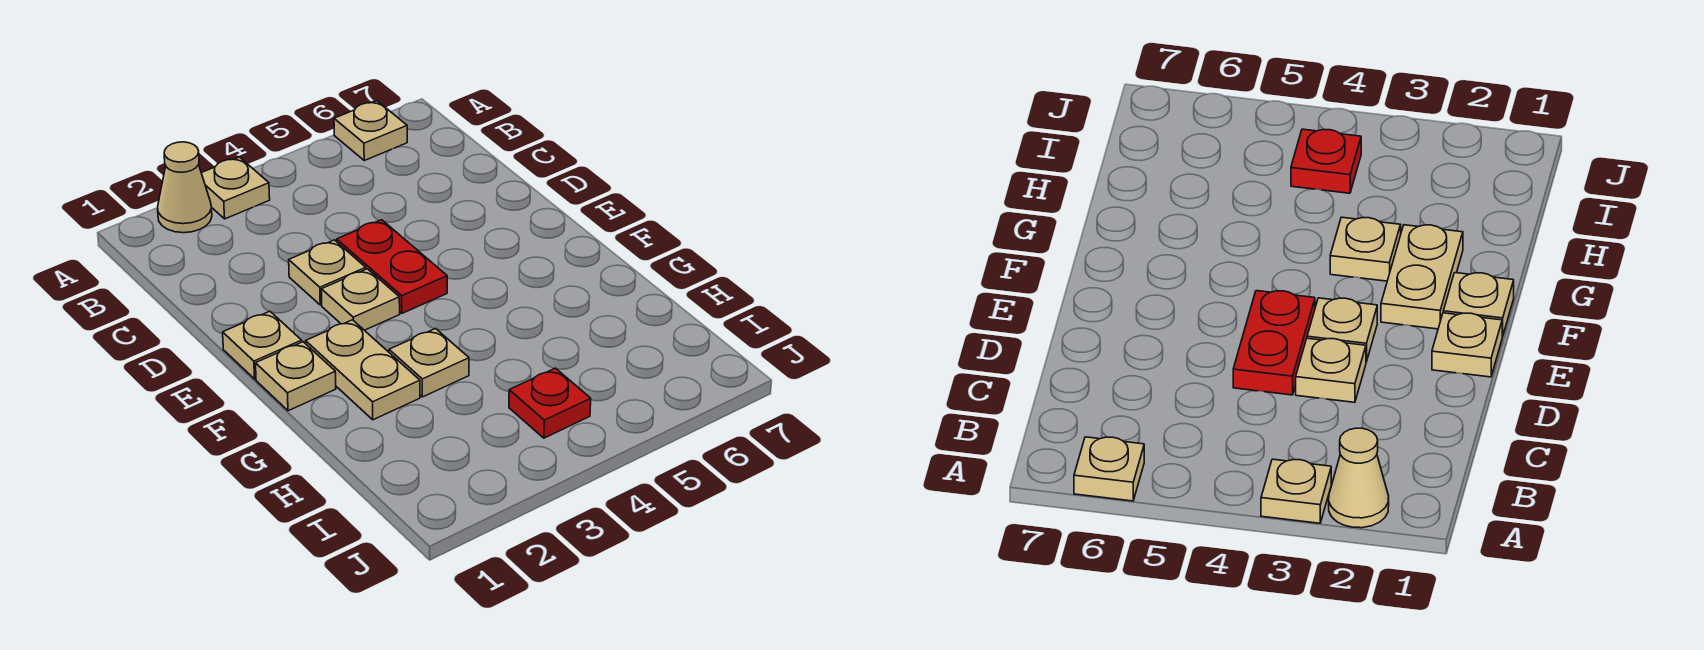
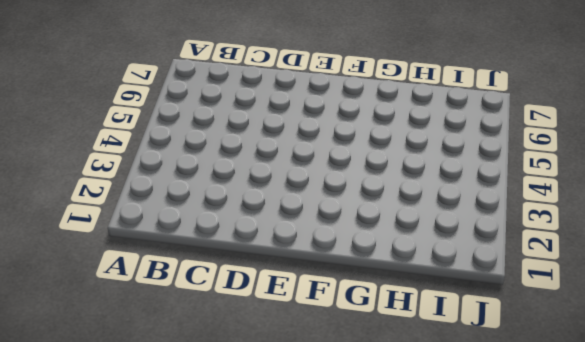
none -> tan cone A2 level 1
none -> tan plate A3 level 1

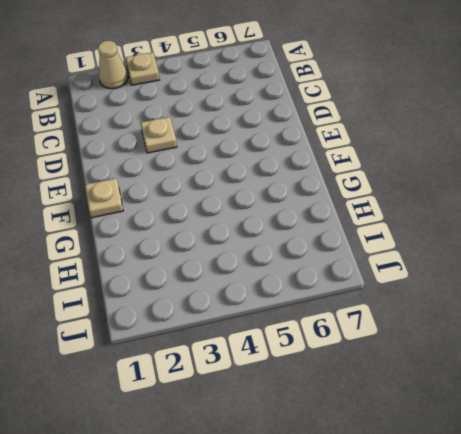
none -> tan plate A6 level 1
none -> red plate D4:E4 level 1

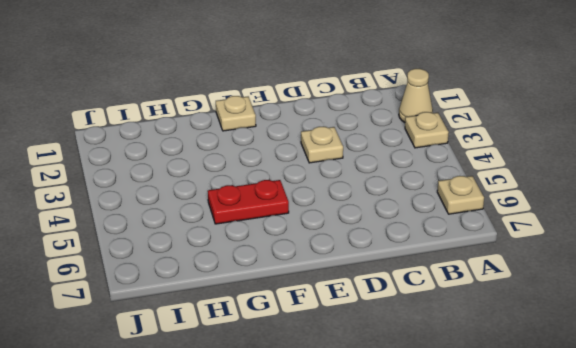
red plate F5:G5 level 1 -> red plate D4:E4 level 1
none -> tan plate E1 level 1
none -> tan plate E3 level 1

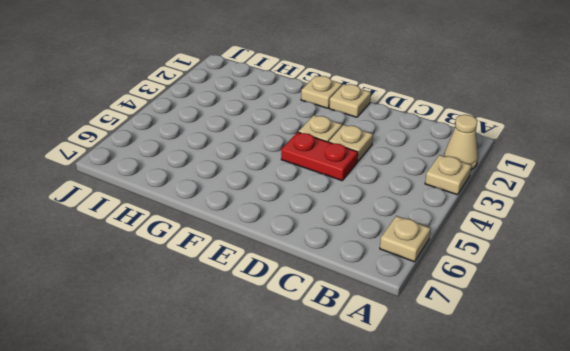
none -> tan plate F2:G2 level 1
none -> tan plate G3 level 1

